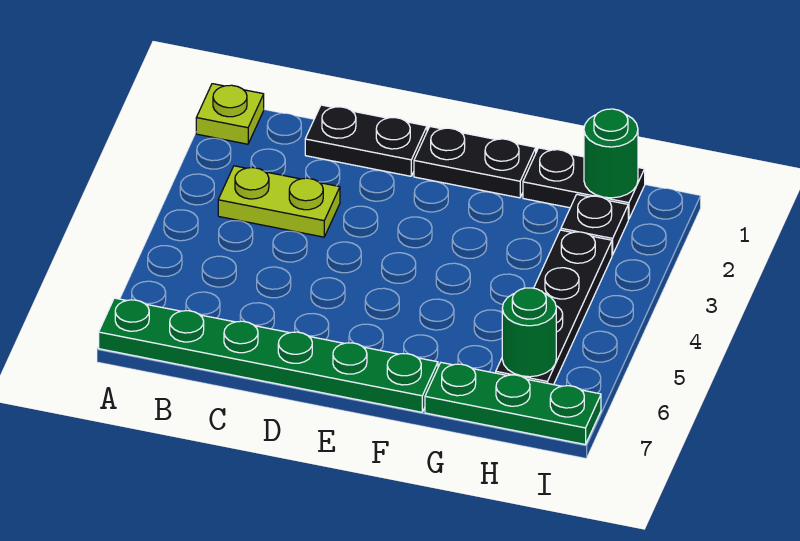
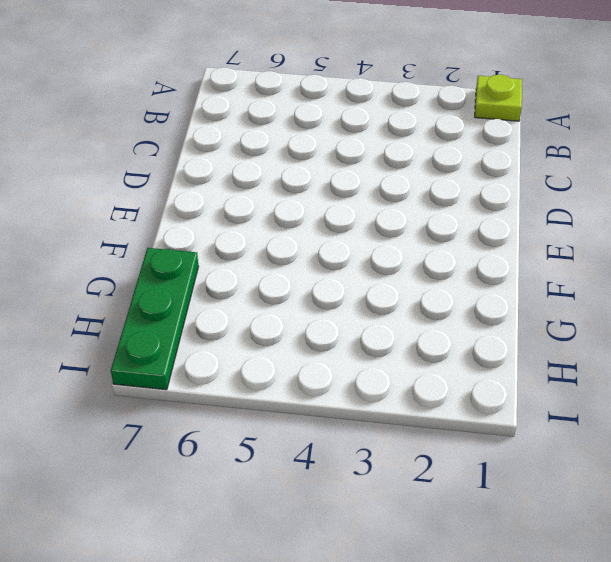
none -> green plate A7:F7 level 1
none -> lime plate B3:C3 level 1

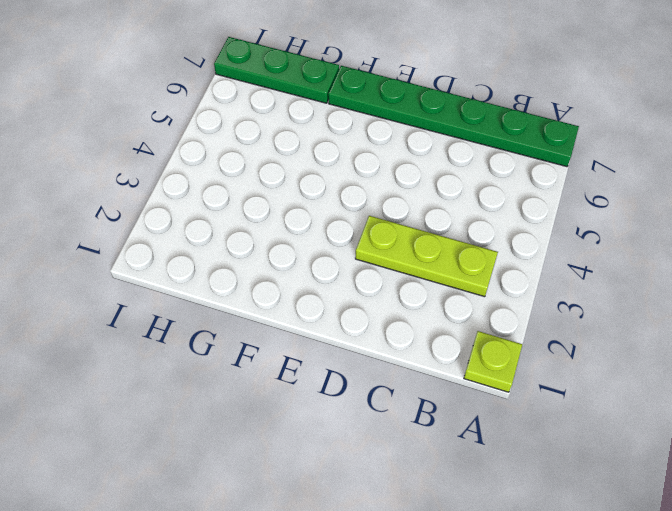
lime plate B3:D3 level 1 -> lime plate B3:C3 level 1
none -> black plate C1:D1 level 1
none -> black plate E1:F1 level 1

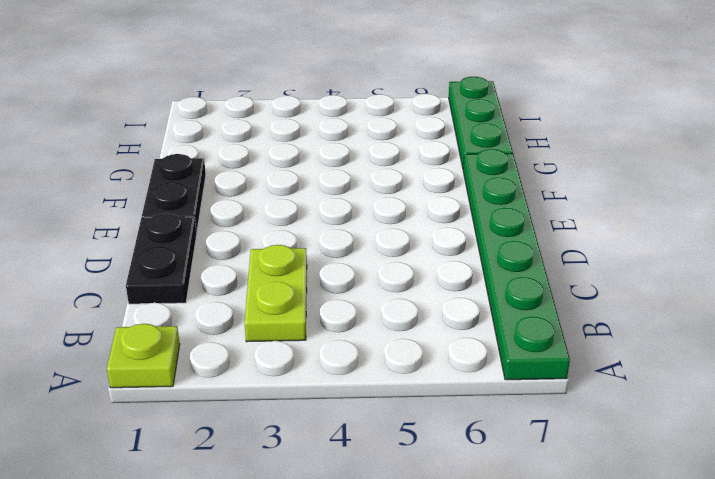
none -> black plate G1:H1 level 1
none -> black plate H2 level 1

